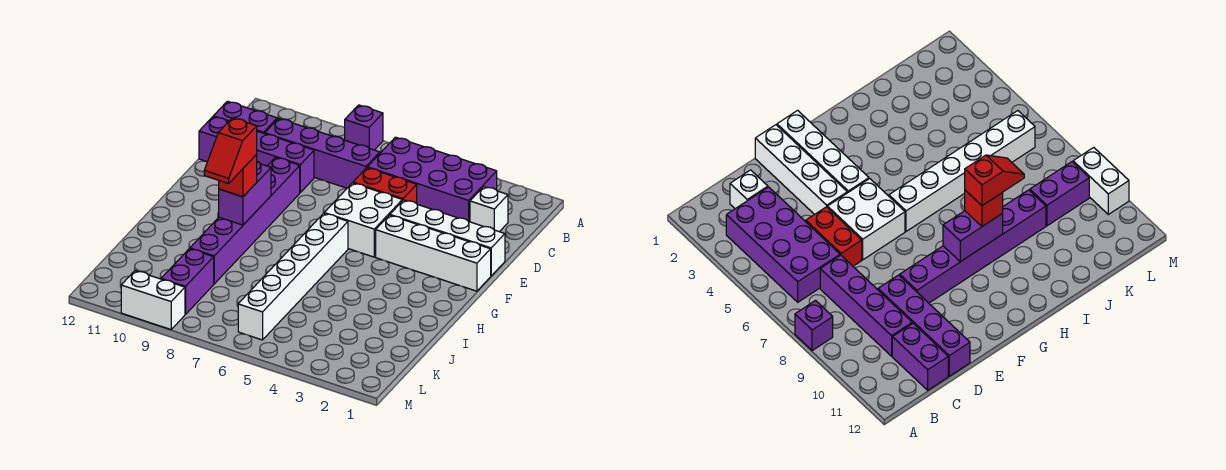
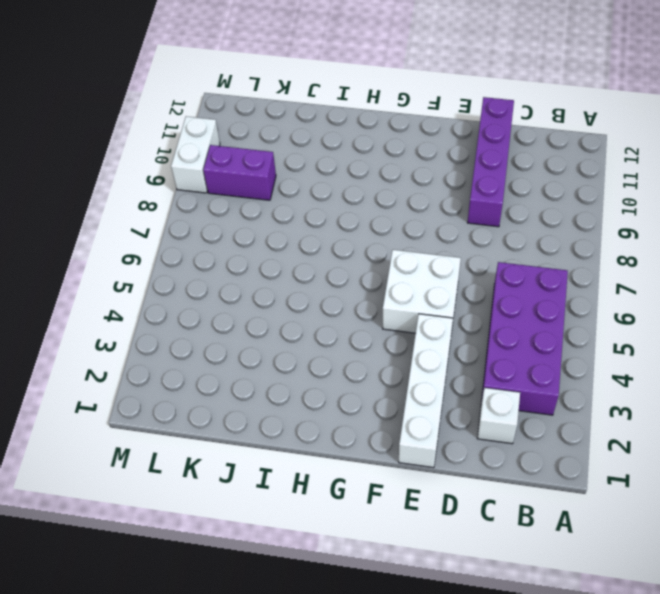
none -> purple brick A8 level 1
none -> purple brick C7:C10 level 1
none -> purple brick C11:C12 level 1

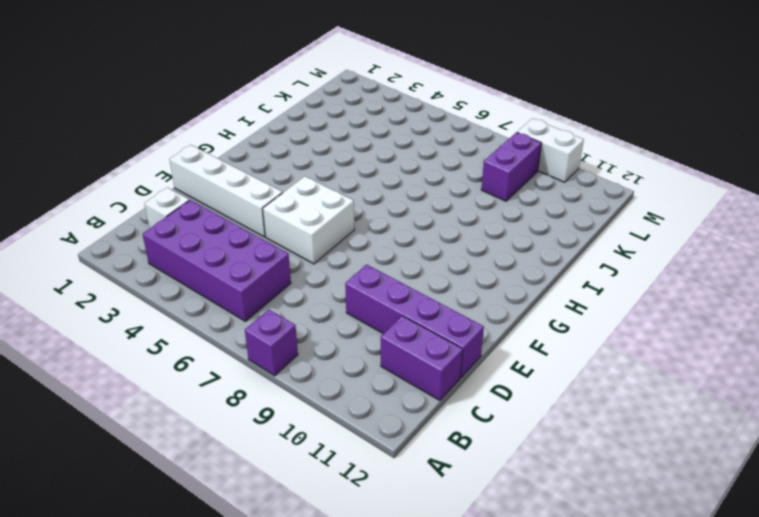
none -> purple brick C7:C10 level 1
none -> red brick D5:D6 level 1
none -> purple brick E9:J9 level 1

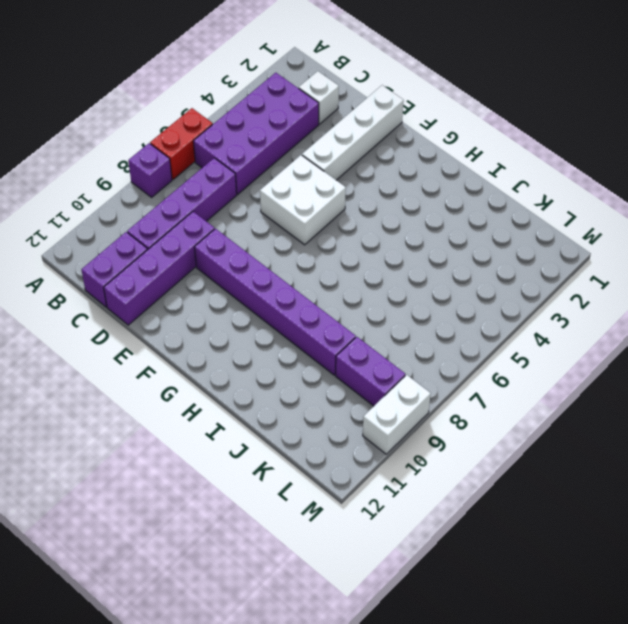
red brick A6:A7 level 1 -> red brick D5:D6 level 1
none -> white brick F1:F4 level 1
none -> white brick G6:L6 level 1
none -> purple brick G9:H9 level 2

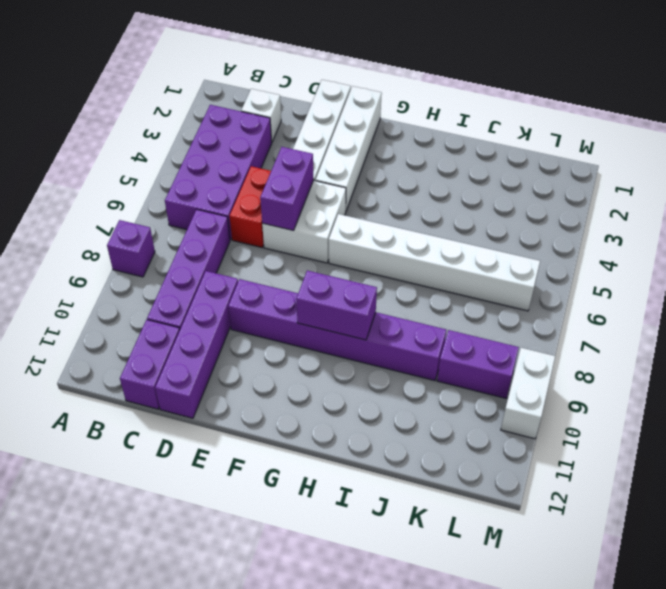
purple brick E5:E6 level 2 -> none
none -> red brick H9 level 3
none -> red slope H9:I9 level 4 top H

